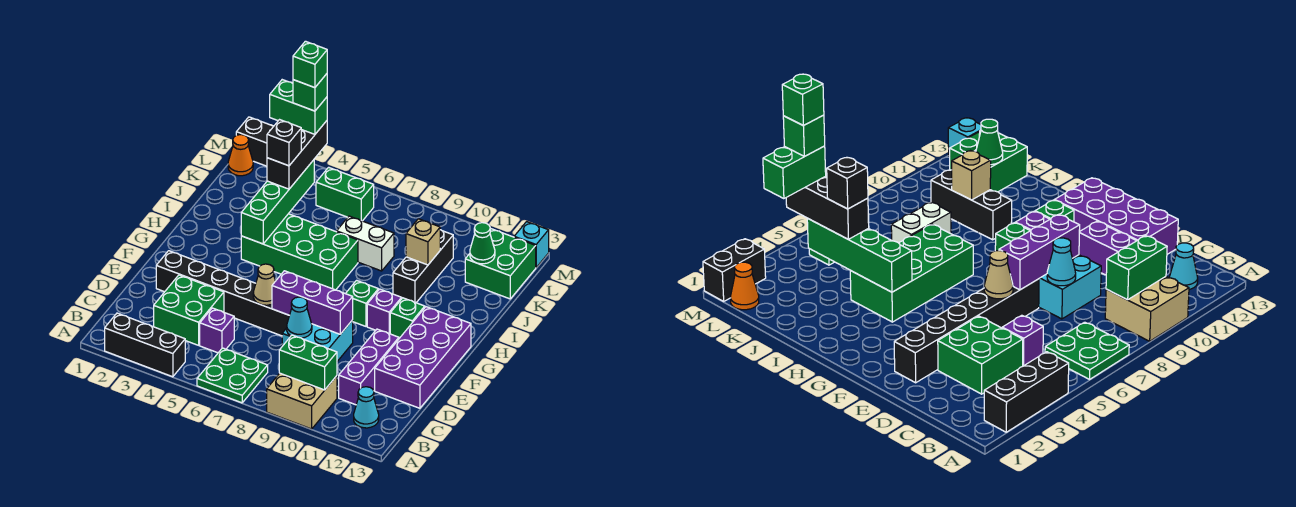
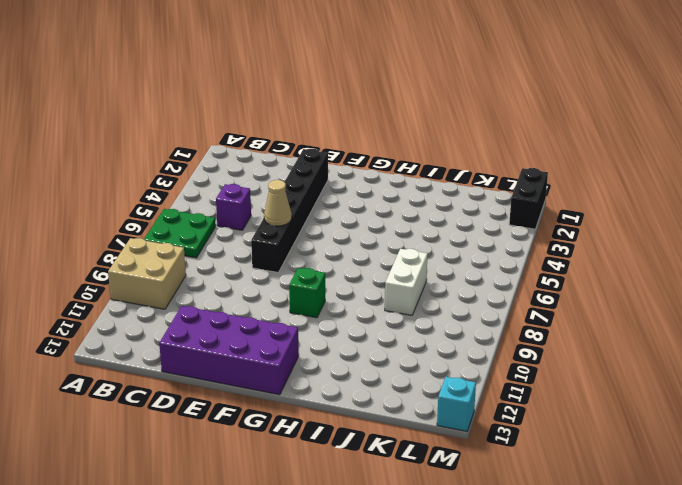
none -> black brick A2:A4 level 1
none -> cyan cone B12 level 1
none -> green brick C3:D4 level 1
none -> purple brick C11:E11 level 1

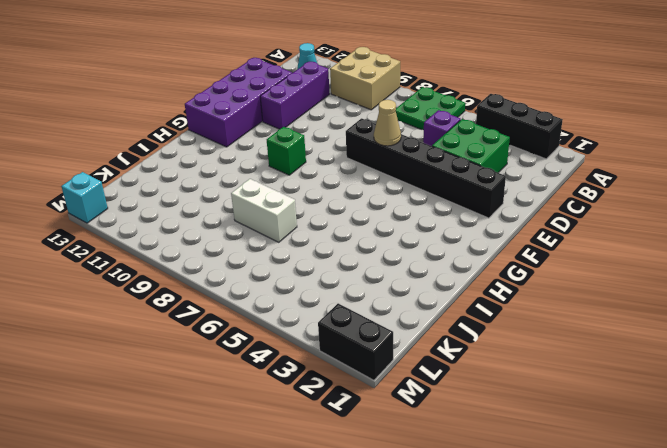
none -> cyan brick D8:E9 level 1
none -> purple brick G10 level 1
none -> green brick G11 level 1
none -> green brick H4:I7 level 1

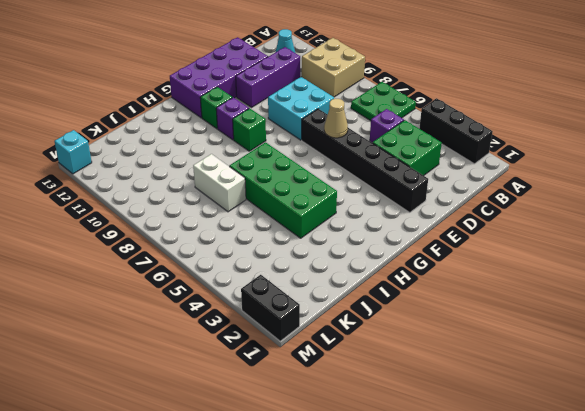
none -> black brick I10:K10 level 1
none -> green brick K12:L13 level 1
none -> orange cone L1 level 1
none -> green brick L5:L6 level 1

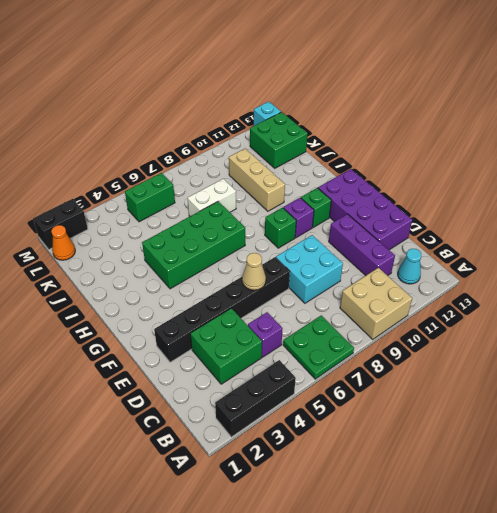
tan brick I10:K10 level 1 -> black brick I10:K10 level 1
none -> green brick B9:B10 level 2
none -> cyan cone D8 level 2
none -> purple brick E7:E9 level 2
none -> green brick H4:K4 level 2

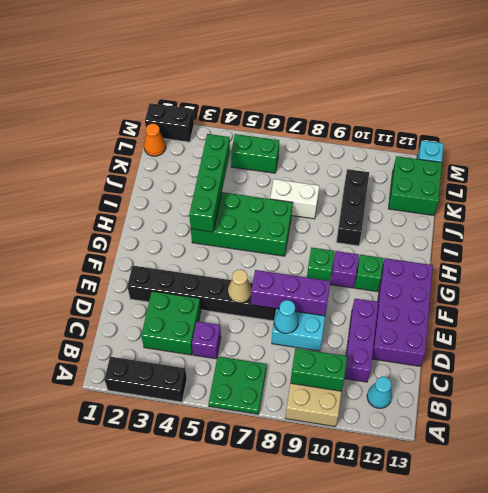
none -> tan brick J10 level 2
none -> green cone K12 level 2
none -> black brick J4:L4 level 3
none -> black brick J4 level 4

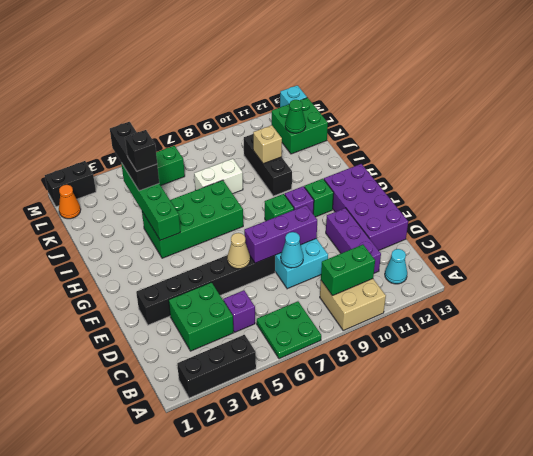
none -> green brick L3:L4 level 4
none -> green brick L4 level 5
none -> green brick L4 level 6

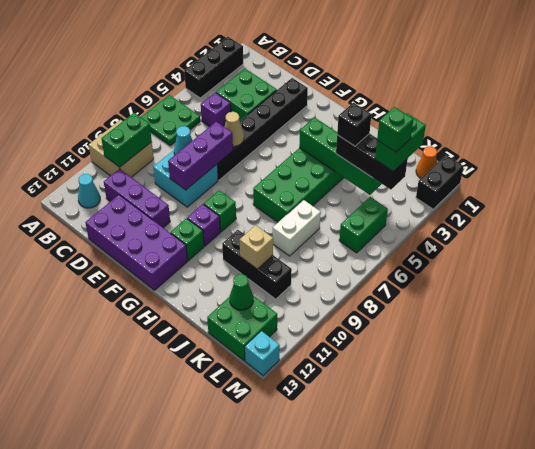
none -> green brick L4 level 6

